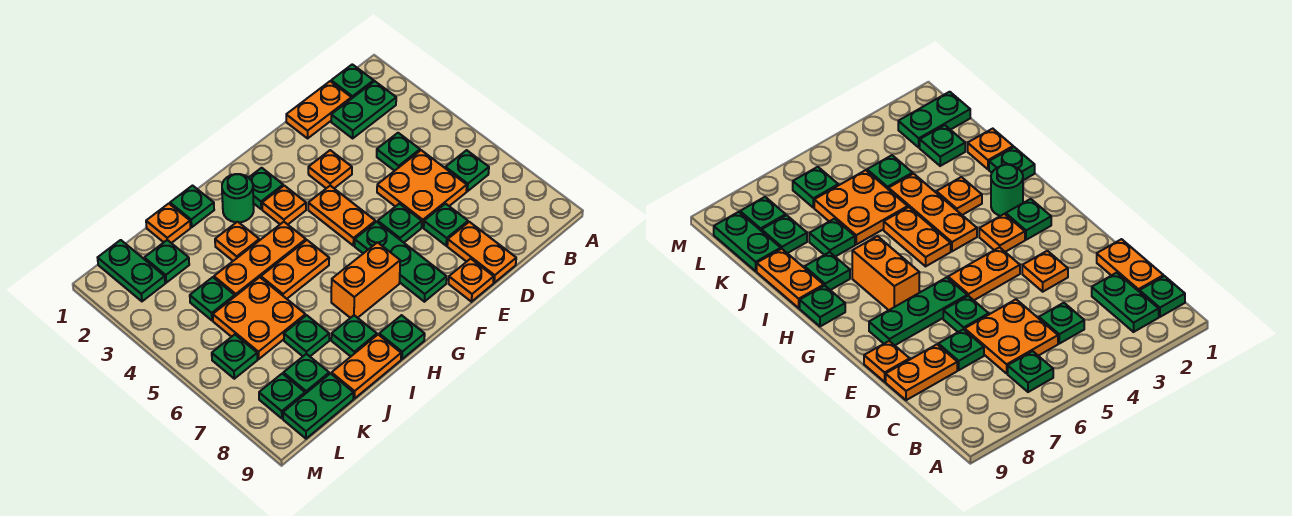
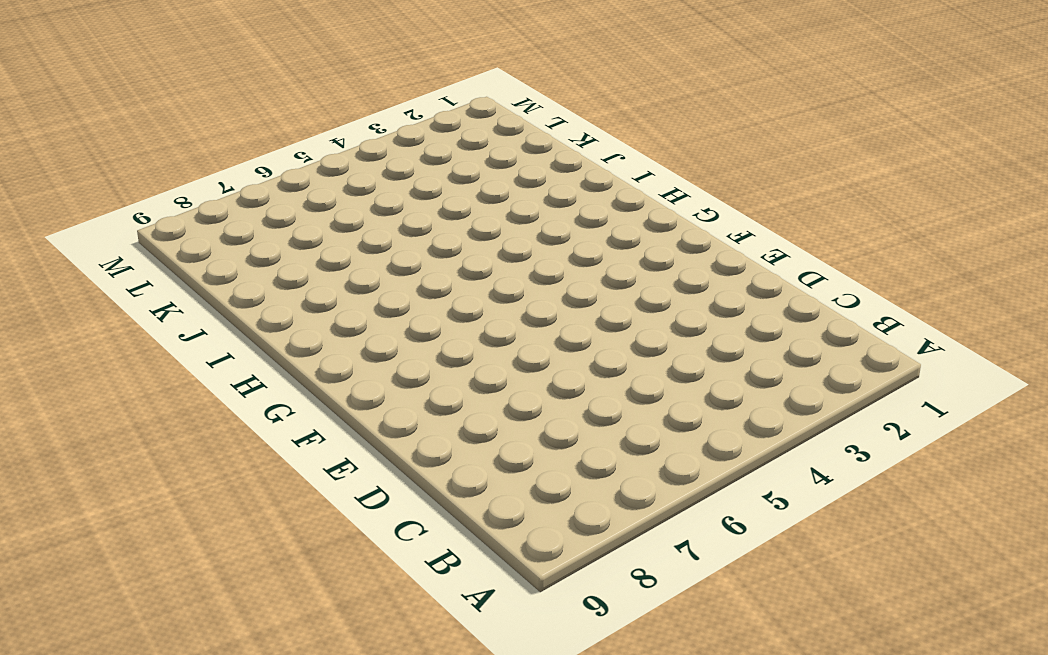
none -> green plate B1 level 1
none -> green plate B2:C2 level 1
none -> green plate B6 level 1
none -> orange plate C1:D1 level 1

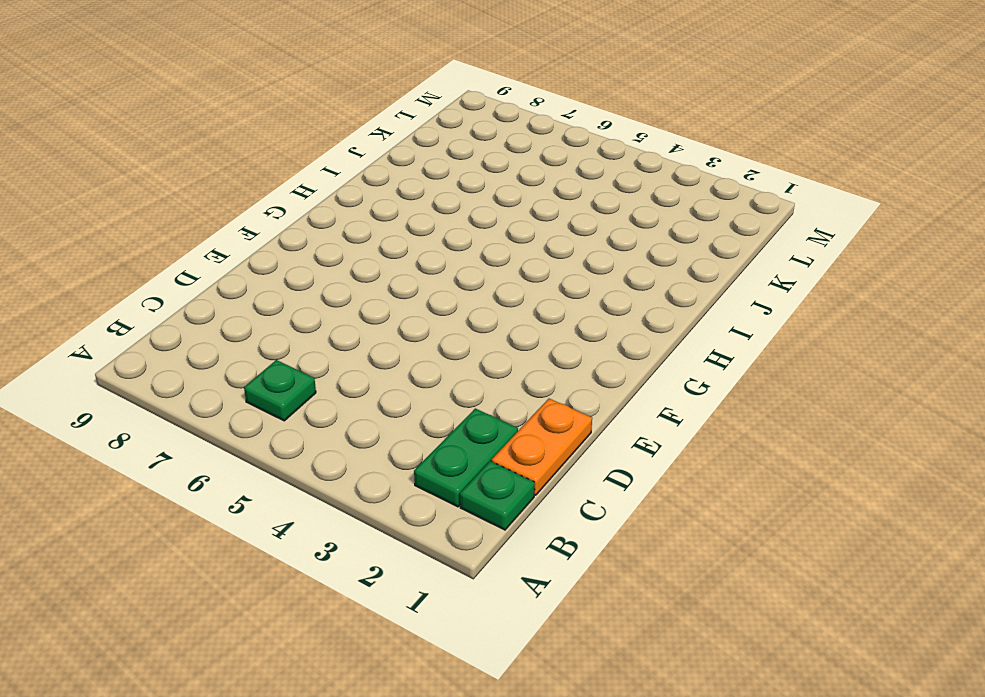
none -> green plate C4 level 1
none -> orange plate C5:D6 level 1
none -> green plate D7 level 1
none -> orange plate D8:D9 level 1

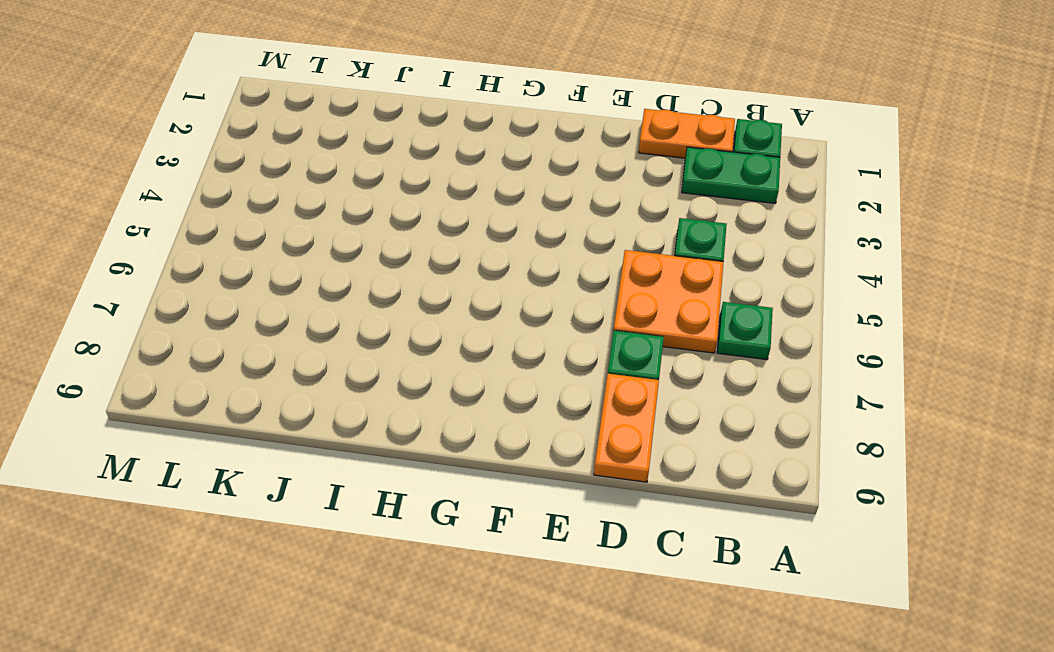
none -> orange plate E3 level 1
none -> green plate E6 level 1
none -> orange plate E9 level 1
none -> orange plate F4:F5 level 1

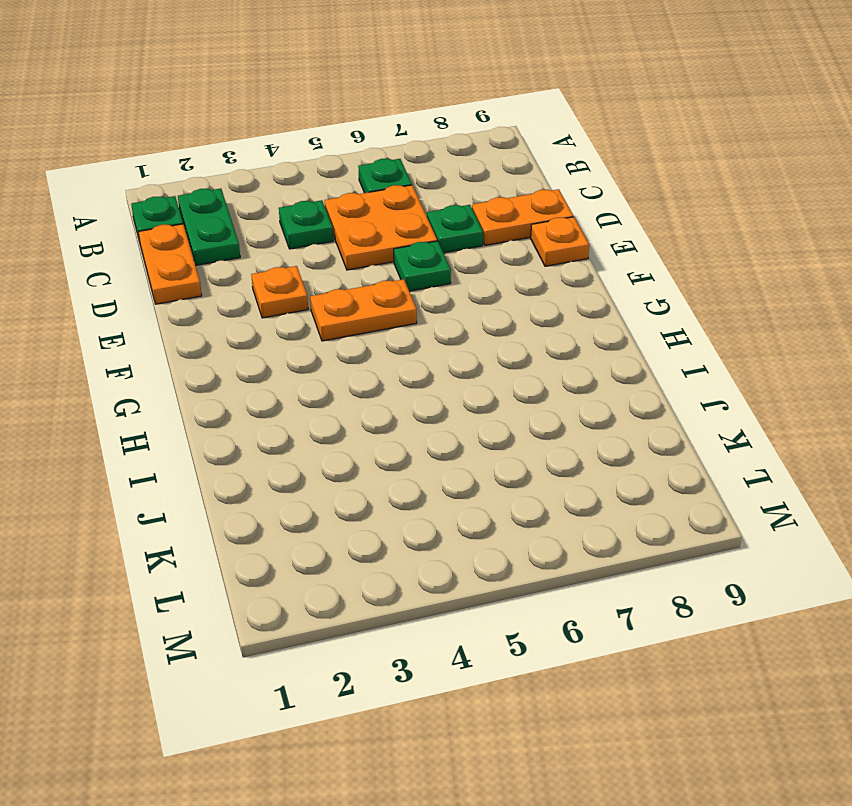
none -> green plate F6:F8 level 1
none -> green plate G2 level 1
none -> orange plate G3 level 1
none -> orange brick G7:H7 level 1

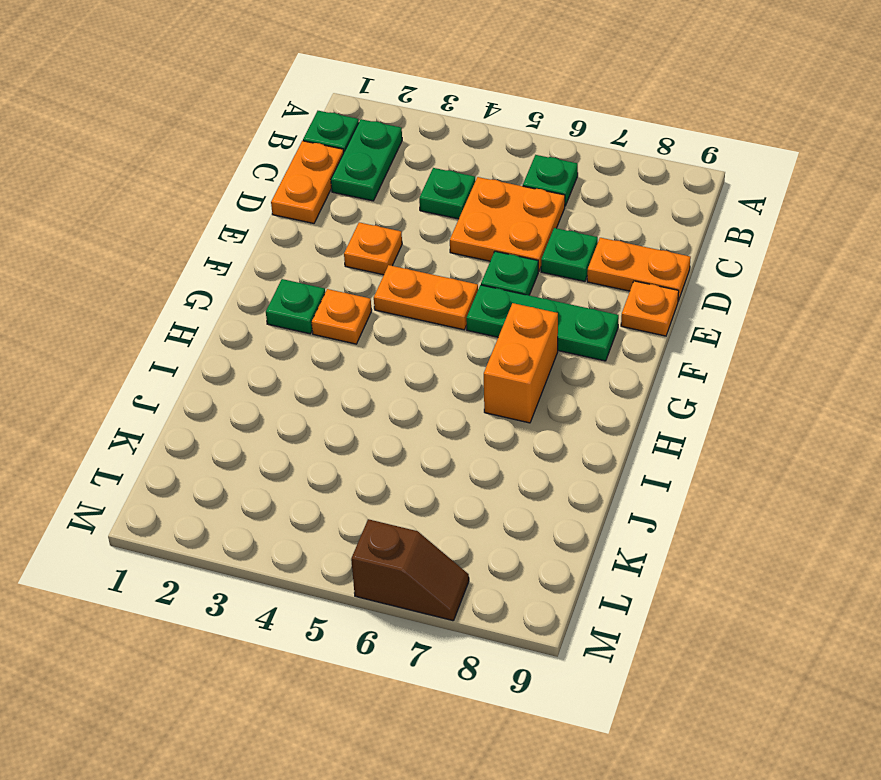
brown slope M6:M7 level 1 top 6 -> none
none -> green round brick H2 level 1
none -> orange plate H4:J4 level 1
none -> orange plate H5:I5 level 1
none -> green plate H9 level 1

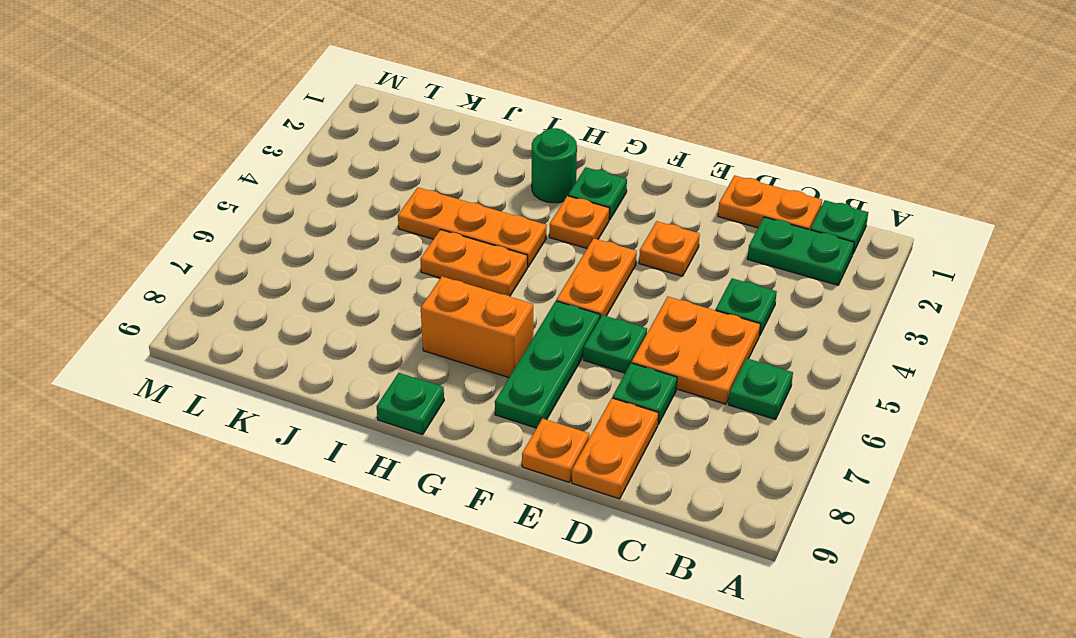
none -> green plate I1 level 1
none -> orange plate I3 level 1
none -> green plate I8 level 1
none -> orange plate I9:J9 level 1

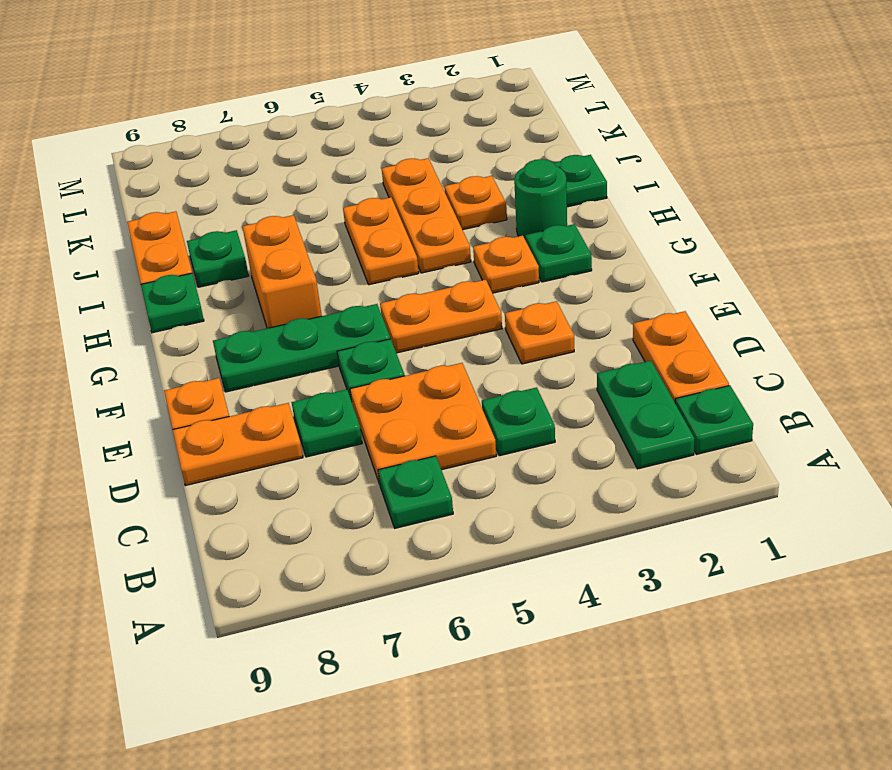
none -> orange plate J1 level 1
none -> orange plate J5:K6 level 1
none -> green plate J7 level 1
none -> green plate K2 level 1

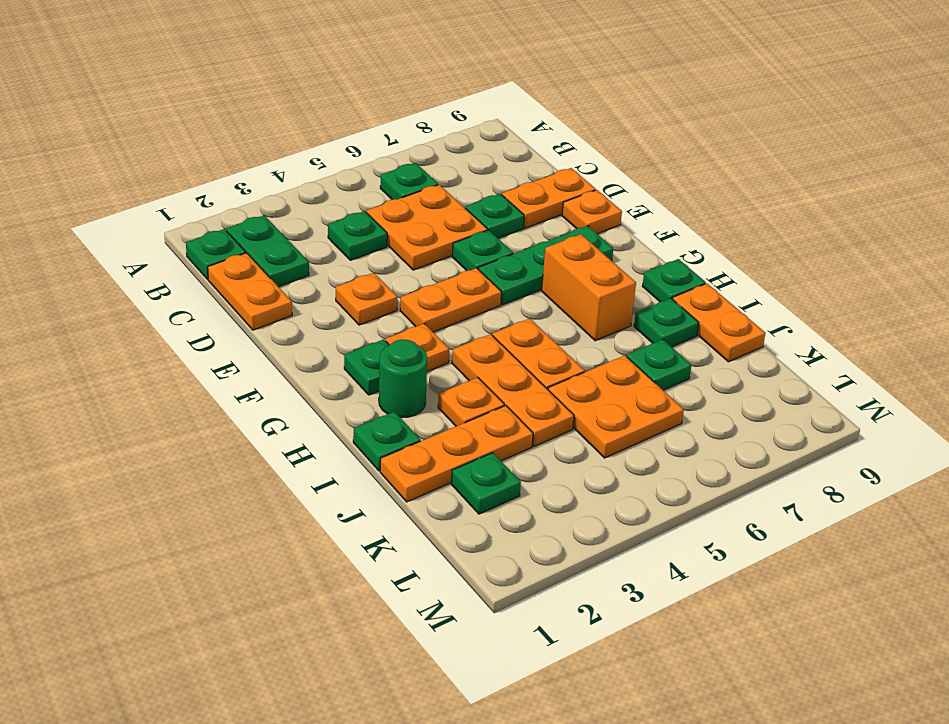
orange plate J1:J3 level 1 -> orange plate J1 level 1
none -> green plate K4 level 1
none -> green plate K8 level 1
none -> green plate K9:L9 level 1
none -> green plate L1:L2 level 1

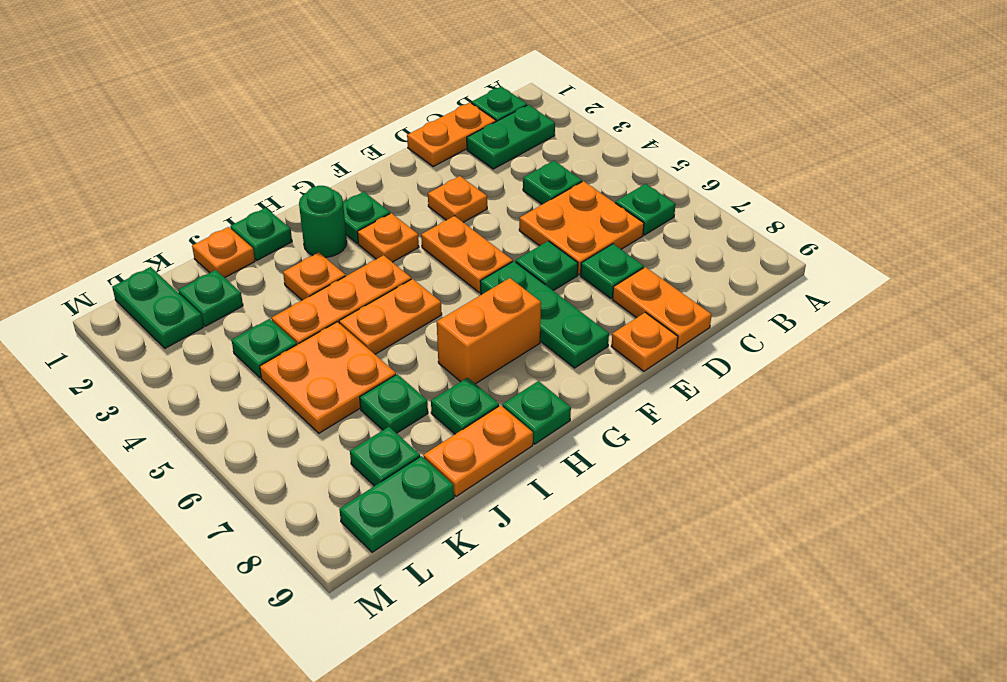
none -> green plate L6 level 1
none -> green plate L8 level 1

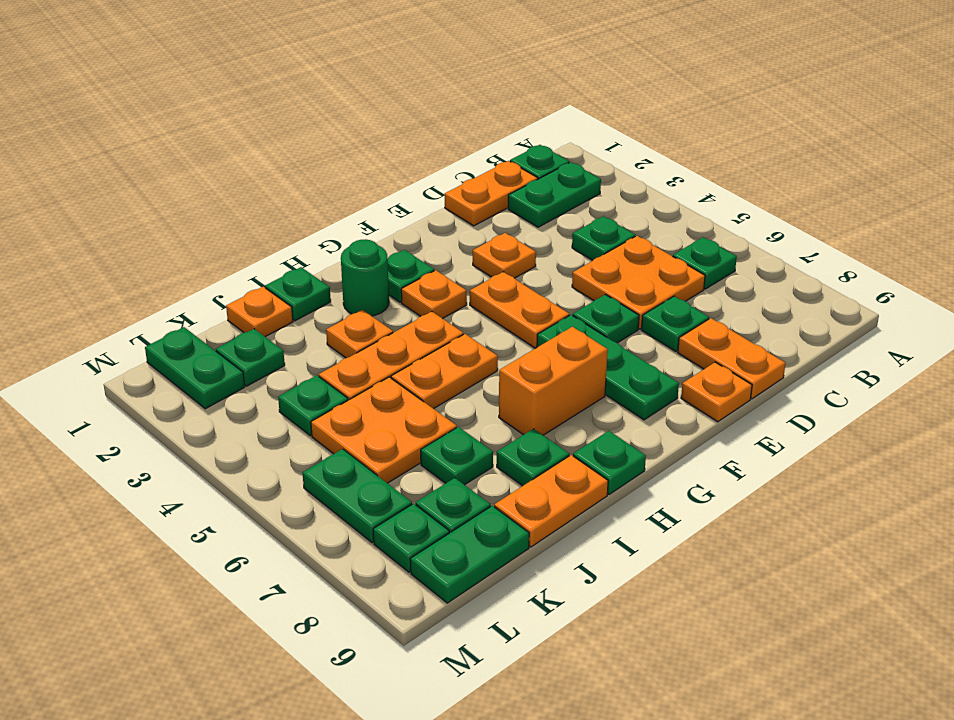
green plate L6:L7 level 1 -> green plate L6 level 1

